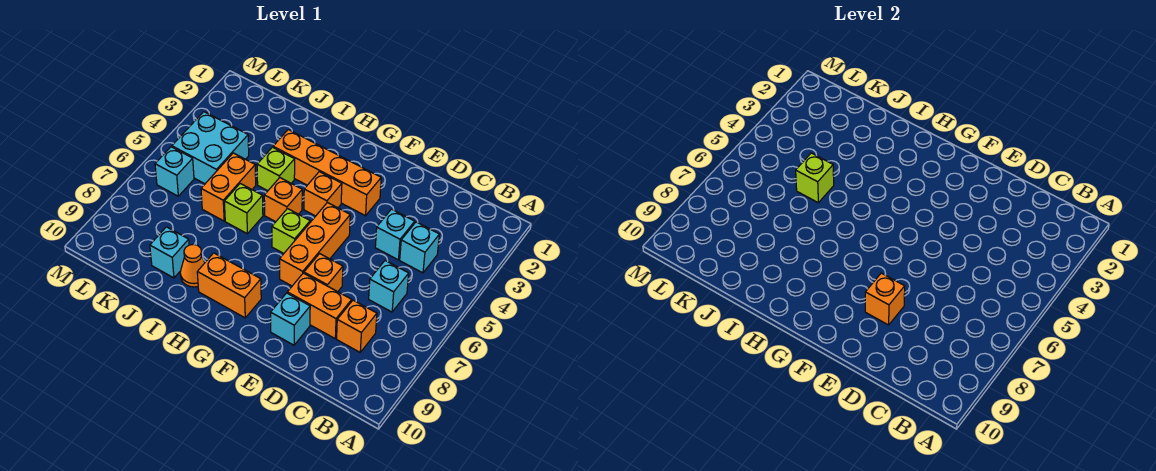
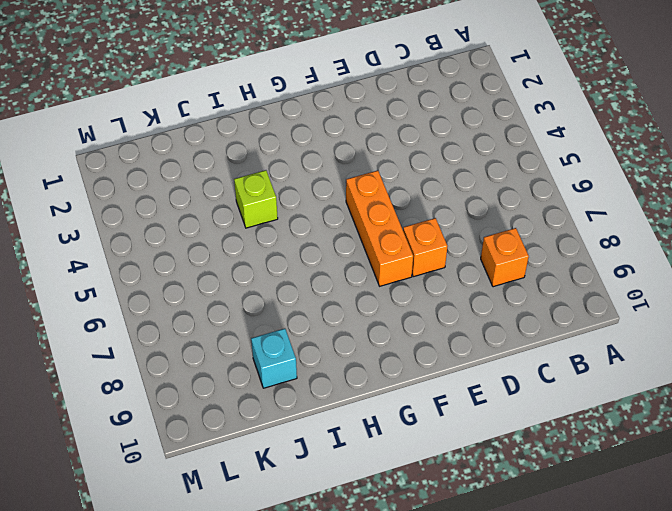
none -> cyan brick C4 level 1
none -> cyan brick C6 level 1
none -> cyan brick D4 level 1

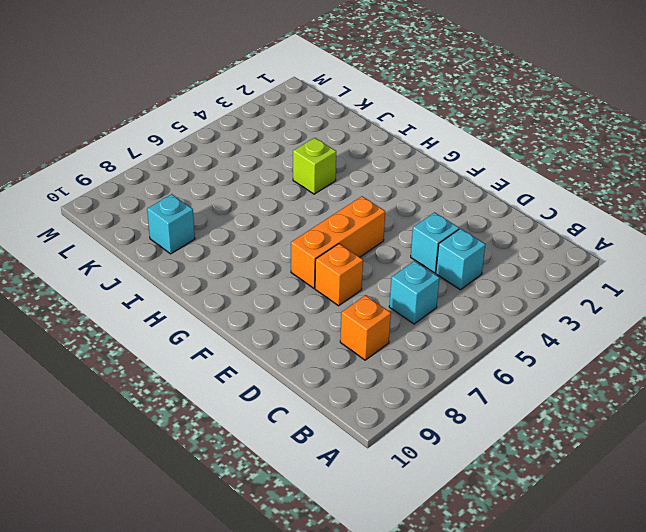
none -> orange brick D8:E8 level 1
none -> cyan brick E9 level 1
none -> orange brick F3:I3 level 1

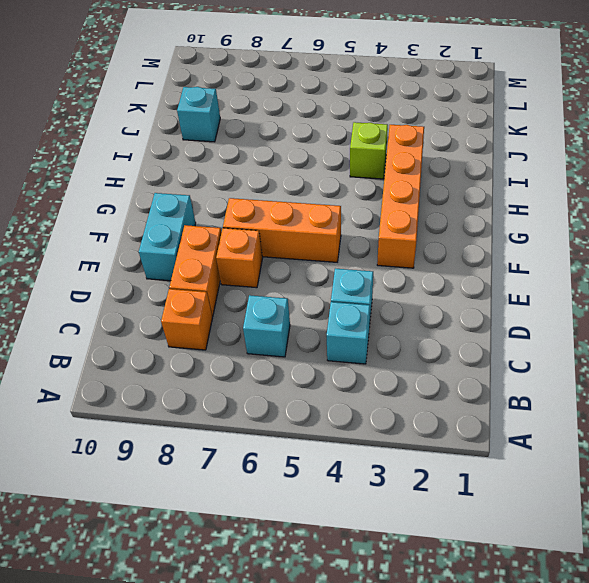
cyan brick E9:F9 level 1 -> cyan brick E9 level 1
none -> orange brick G4 level 1
none -> lime brick G6 level 1
none -> orange brick G9:H9 level 1

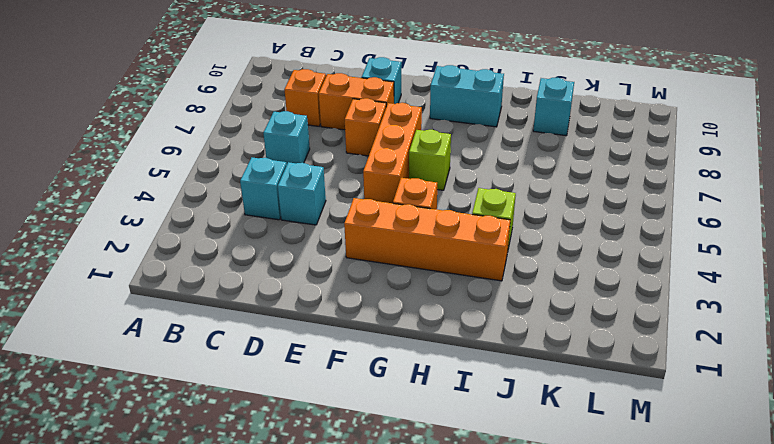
cyan brick G9:H9 level 1 -> orange brick G9:H9 level 1
none -> orange brick H5 level 1
none -> lime brick I6 level 1
none -> orange cone I9 level 1

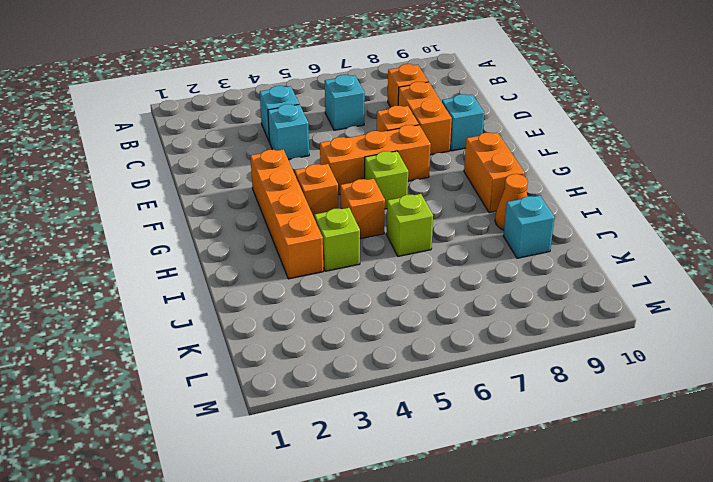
none -> orange brick J5:J6 level 1
none -> cyan brick K4:L5 level 1
none -> cyan brick L6 level 1

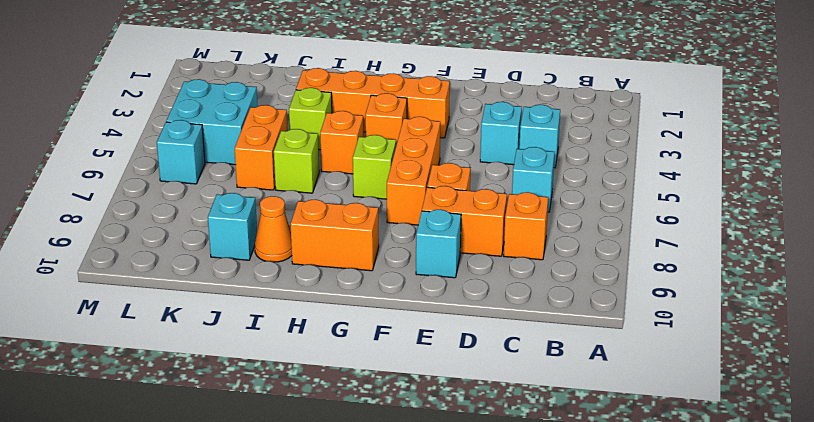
none -> orange brick E8 level 2
none -> lime brick J5 level 2

